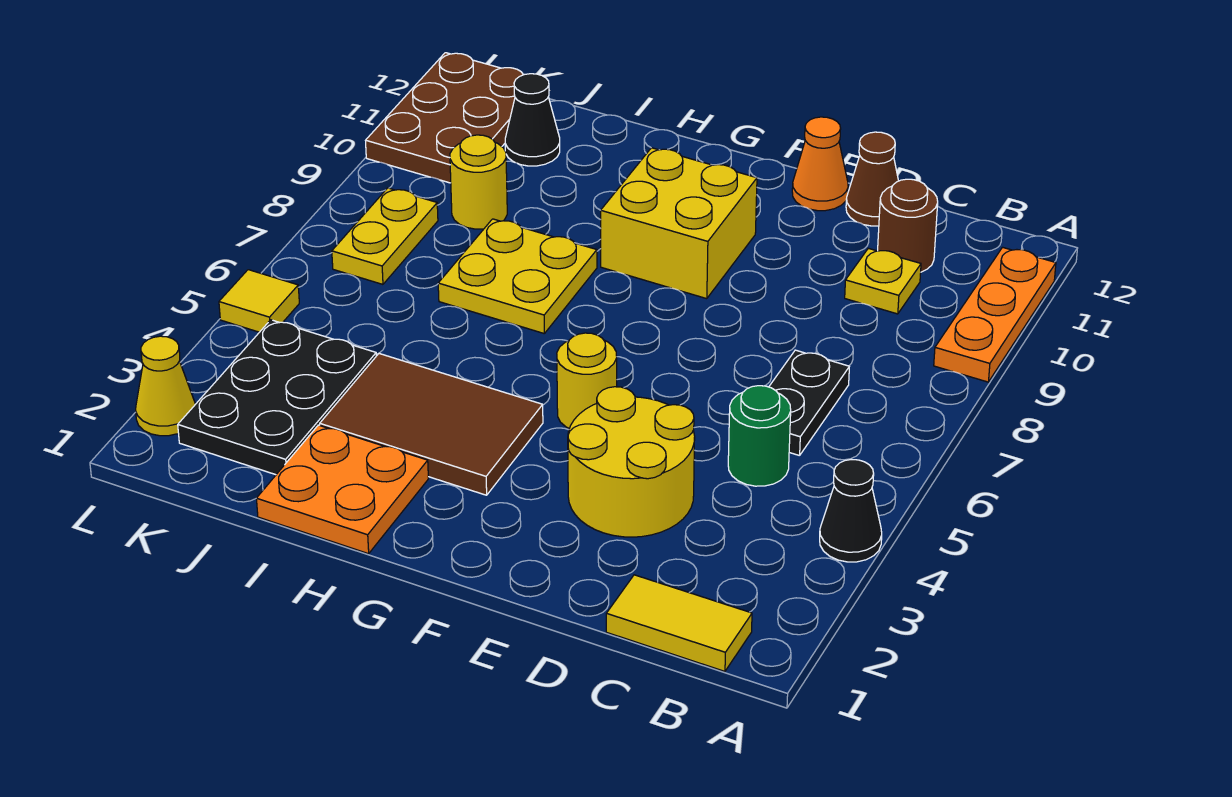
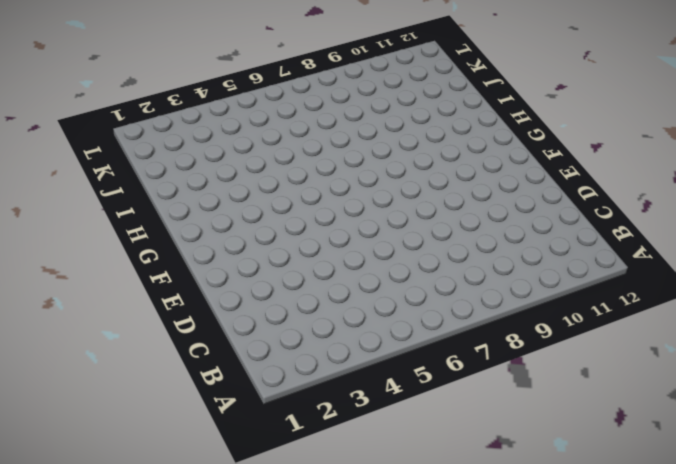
none -> black cone A4 level 1
none -> orange plate A9:A11 level 1
none -> yellow tile B1:C1 level 1

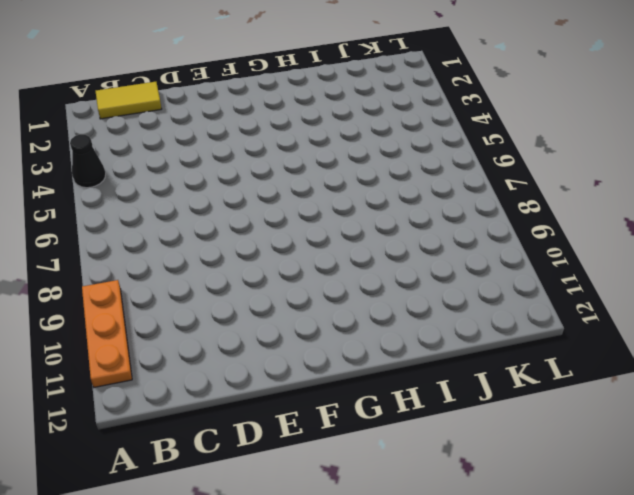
none -> green round brick C5 level 1
none -> black plate C6:C7 level 1
none -> yellow plate C10 level 1

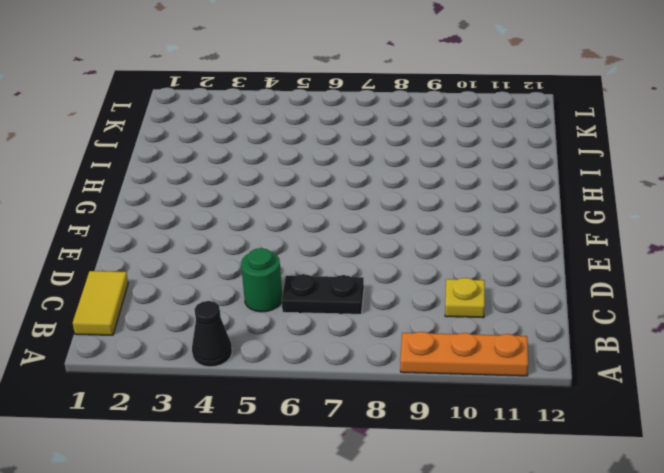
none -> brown round brick C11 level 1
none -> yellow round brick D3:E4 level 1
none -> brown cone D12 level 1

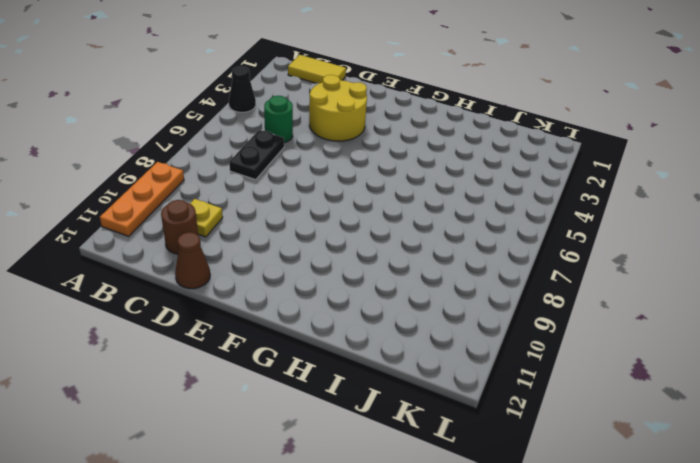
none -> orange cone E12 level 1
none -> yellow round brick F5 level 1
none -> yellow brick F9:G10 level 1

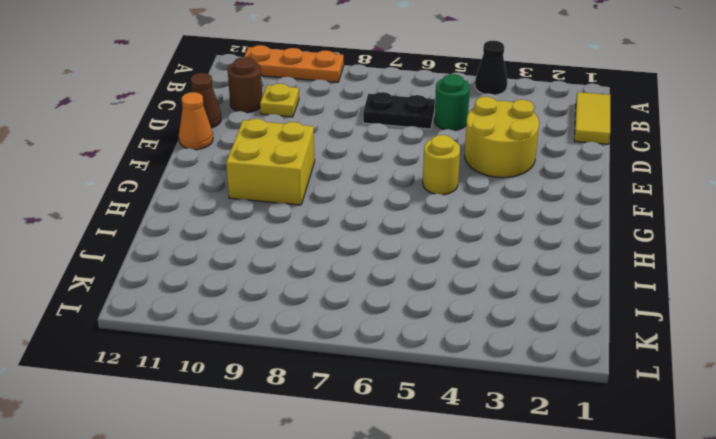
none -> brown tile G3:I4 level 1
none -> orange plate H1:I2 level 1
none -> yellow plate H7:I8 level 1

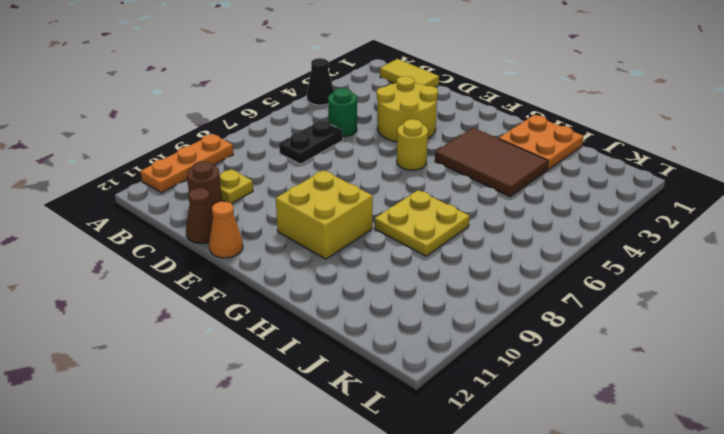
none -> black plate J2:K4 level 1
none -> yellow round brick J9 level 1
none -> black cone J11 level 1

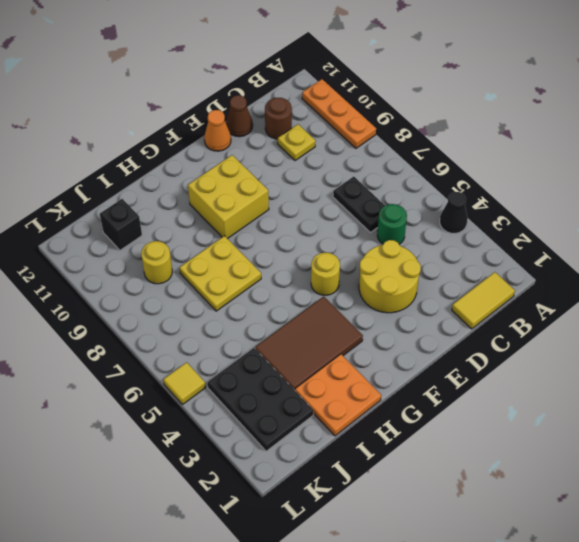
black brick J11 level 1 -> black cone J11 level 1
none -> yellow plate K7:K8 level 1
none -> brown plate K10:L12 level 1
none -> yellow cone L2 level 1

